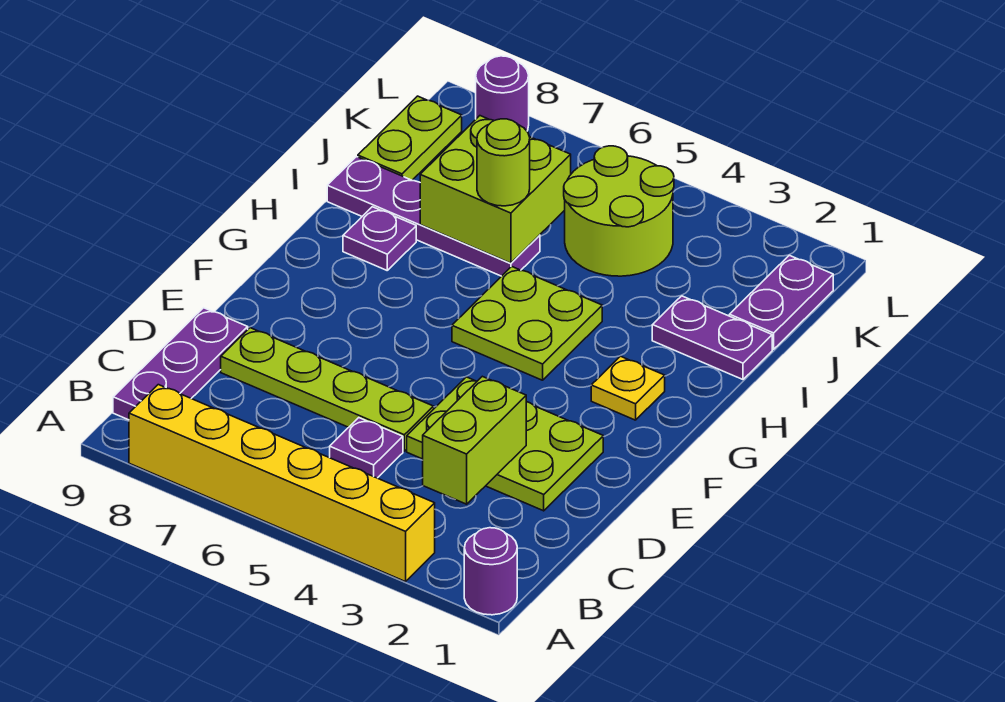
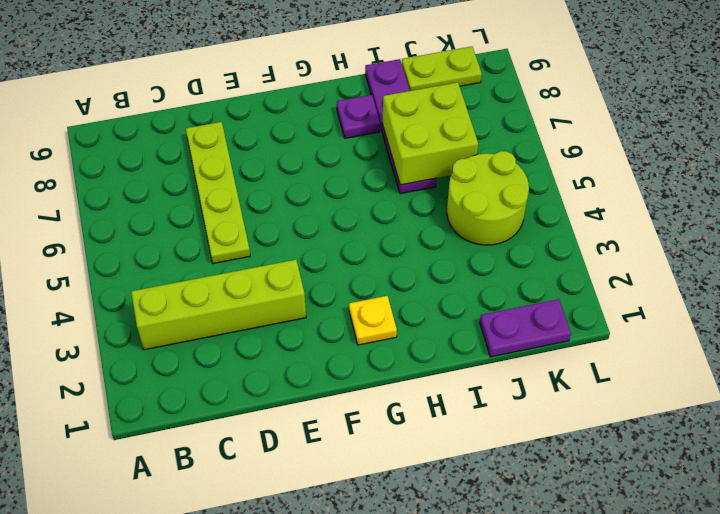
lime brick B3:E3 level 1 -> lime plate D2:E4 level 1
none -> purple round brick A1 level 1
none -> yellow brick A3:A8 level 1
none -> purple plate B9:D9 level 1

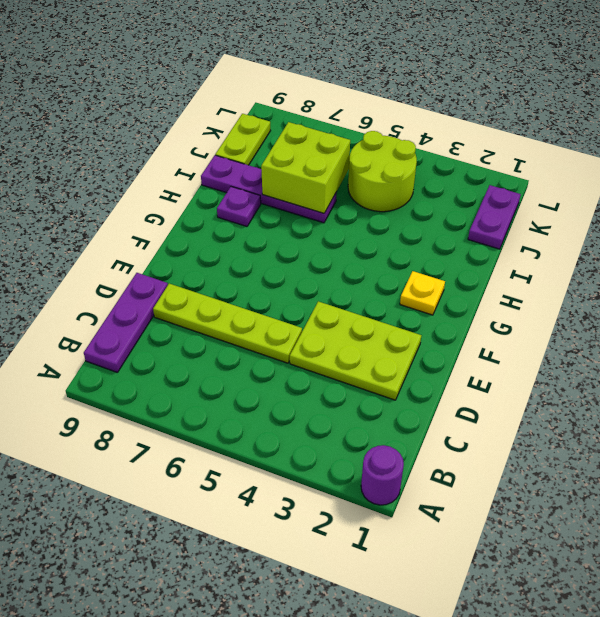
none -> yellow brick A3:A8 level 1
none -> purple plate C5 level 1
none -> lime plate G4:H5 level 1

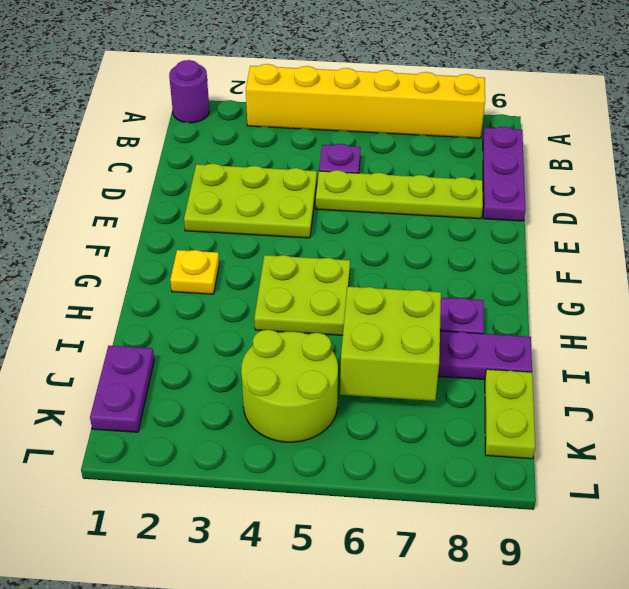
none -> purple plate I1:I2 level 1
none -> purple round brick L8 level 1
none -> lime brick C3:D3 level 2

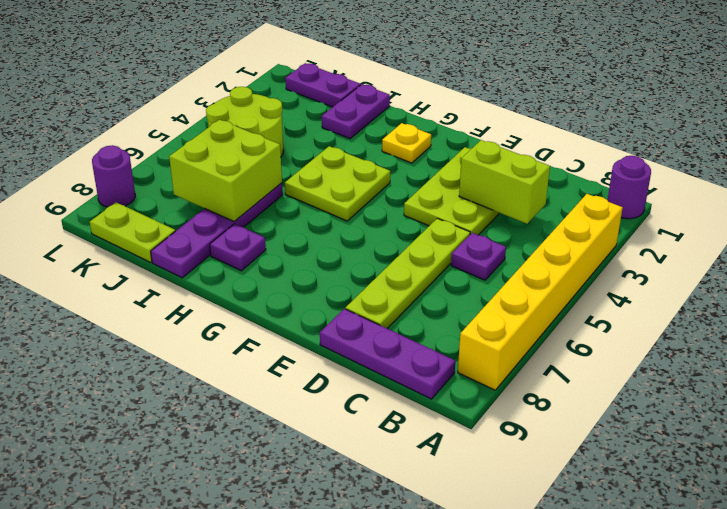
none -> lime round brick I6 level 3

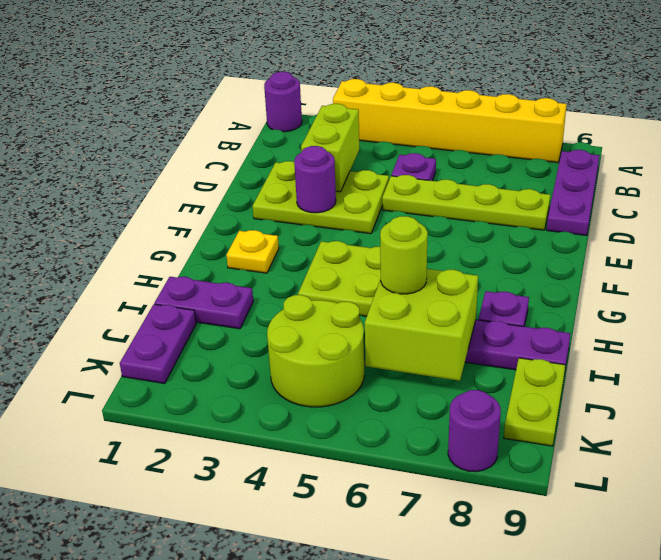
purple round brick E3 level 2 -> none

